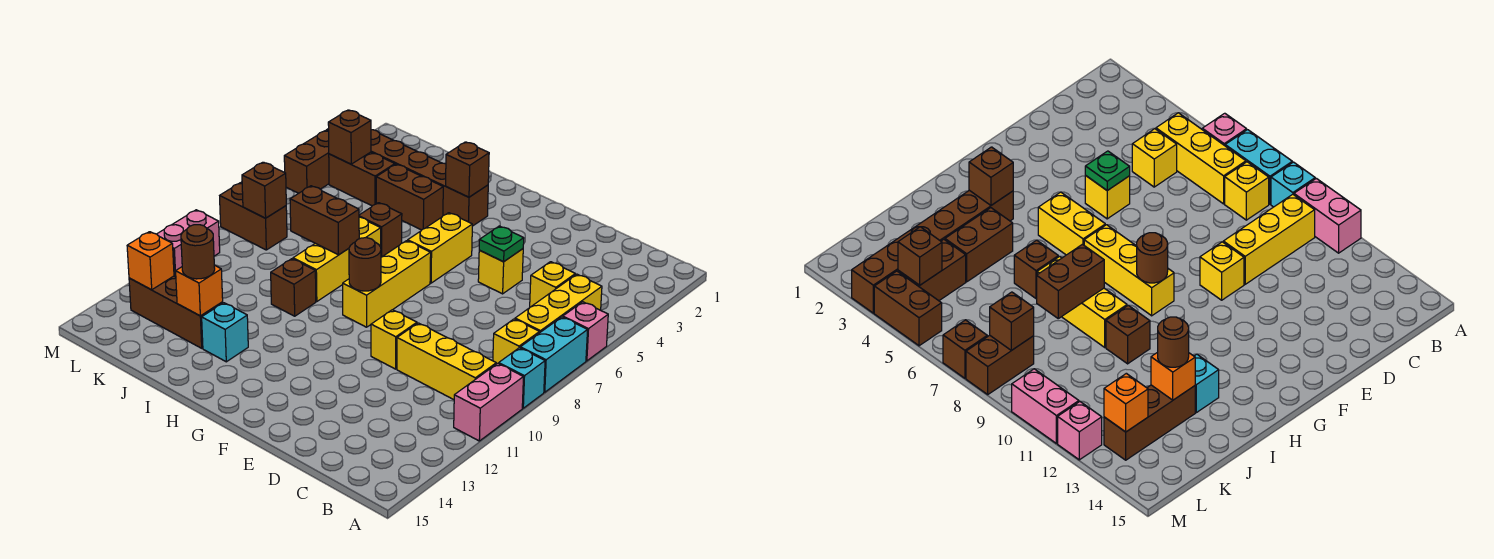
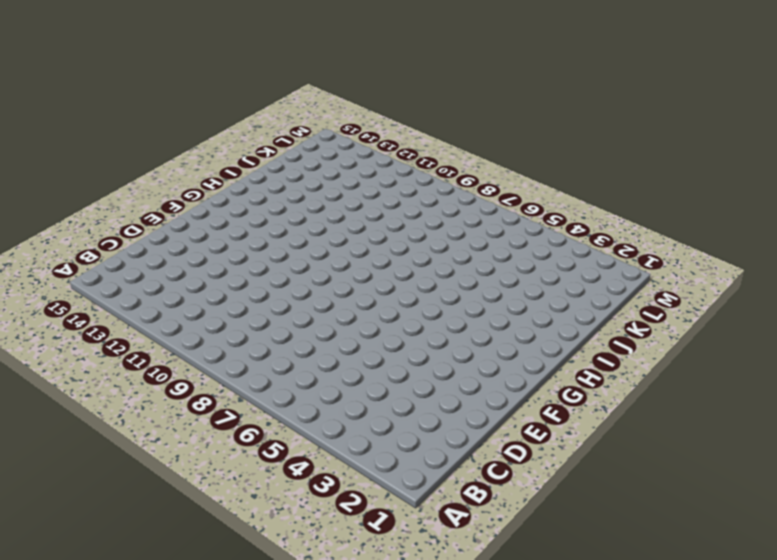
none -> pink brick A6 level 1
none -> cyan brick A7:A8 level 1
none -> cyan brick A9 level 1
none -> pink brick A10:A11 level 1

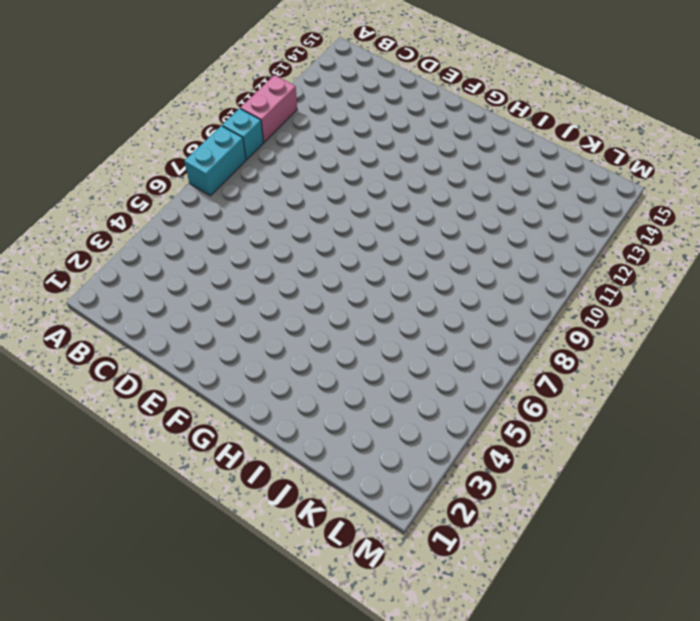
none -> pink brick A6 level 1
none -> yellow brick B5:B7 level 1
none -> yellow brick B8 level 1
none -> yellow brick B10:D10 level 1

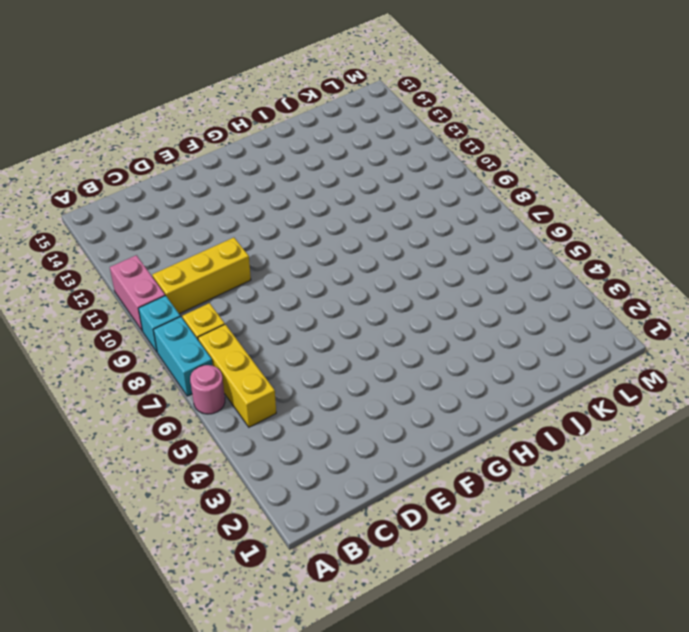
pink round brick A6 level 1 -> pink brick A6 level 1
none -> yellow brick C5 level 1
none -> yellow brick E5 level 1
none -> yellow brick E10 level 1
none -> yellow brick G5:G6 level 1

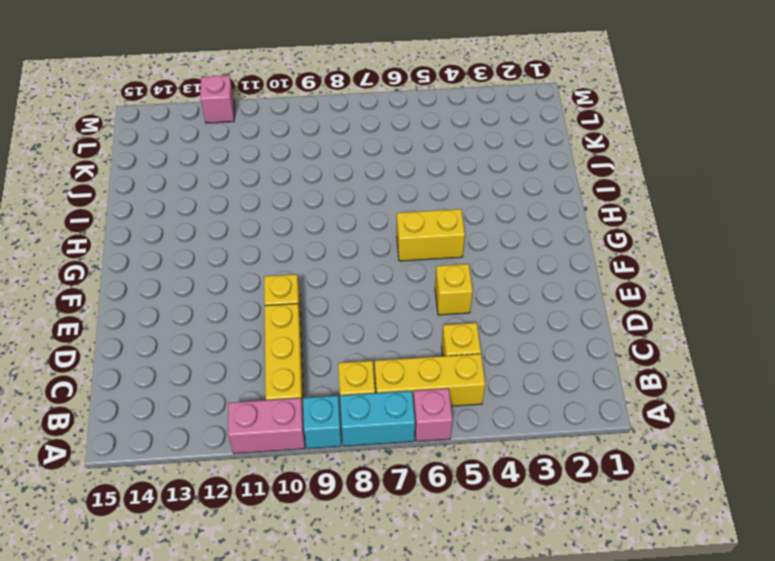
none -> yellow brick G7:G9 level 1
none -> brown brick H3:M3 level 1
none -> brown brick I4:J4 level 1
none -> brown brick I6 level 1

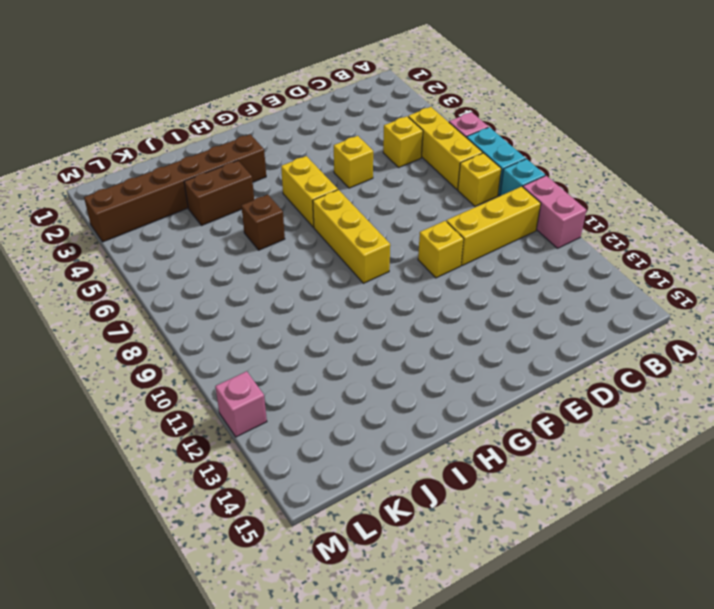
none -> yellow brick I7:I9 level 1
none -> brown brick I10 level 1
none -> cyan brick I13 level 1
none -> brown brick J13:L13 level 1

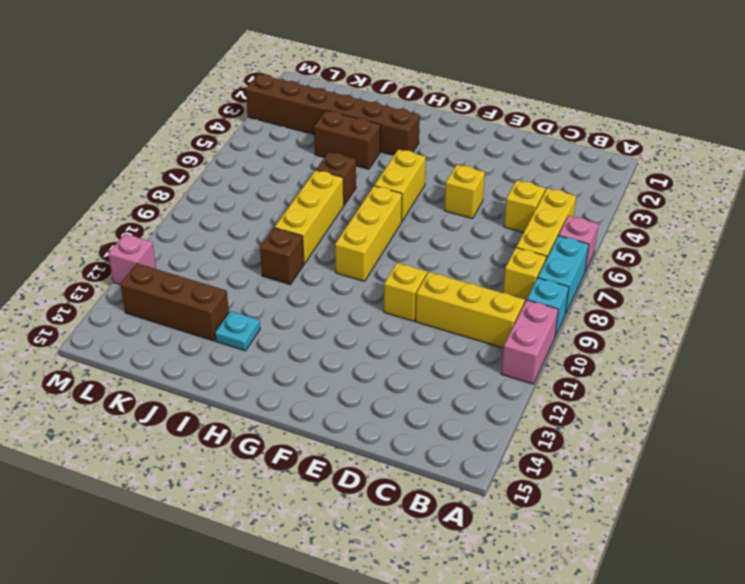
cyan plate I13 level 1 -> cyan brick I13 level 1
none -> brown brick K4:L4 level 1
none -> brown brick L8:M8 level 1
none -> brown brick M4:M5 level 1
none -> brown brick M7 level 1

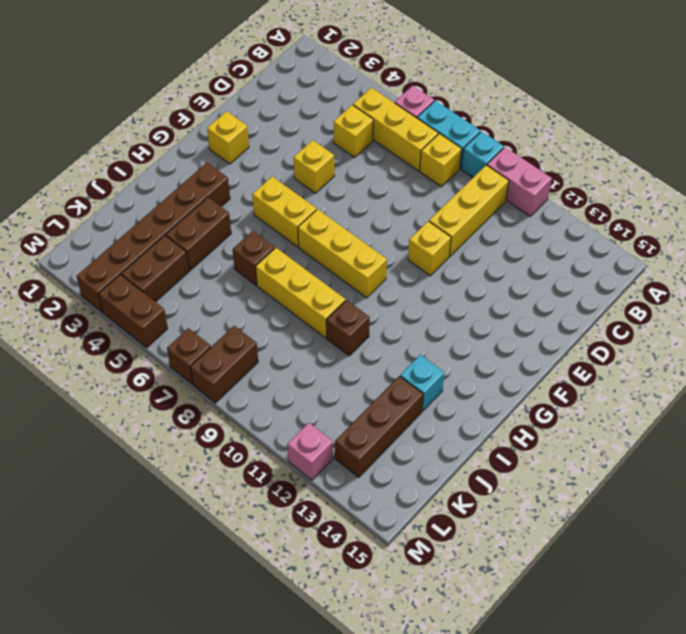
yellow brick F2 level 1 -> none
none -> pink brick M10:M11 level 1
none -> green plate E5 level 2
none -> brown round brick G9 level 2
none -> brown brick H3 level 2

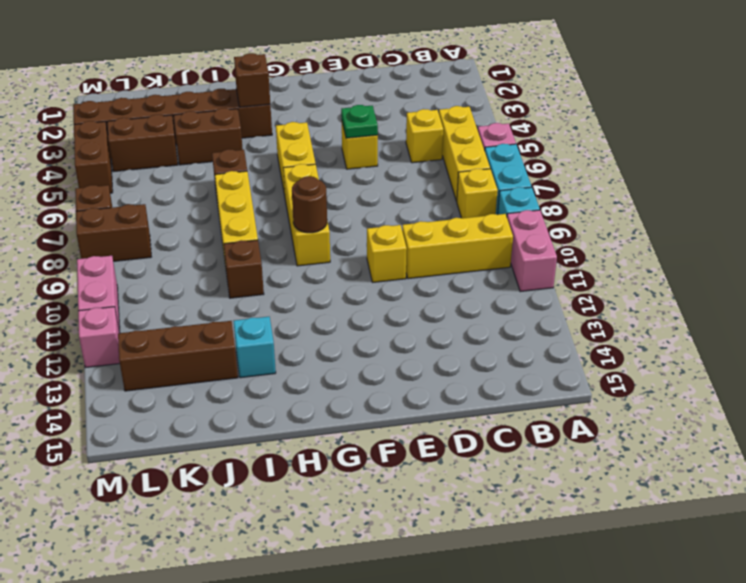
none -> brown brick I8:J8 level 2
none -> orange brick J13 level 2
none -> brown brick L4 level 2
none -> brown brick L8 level 2

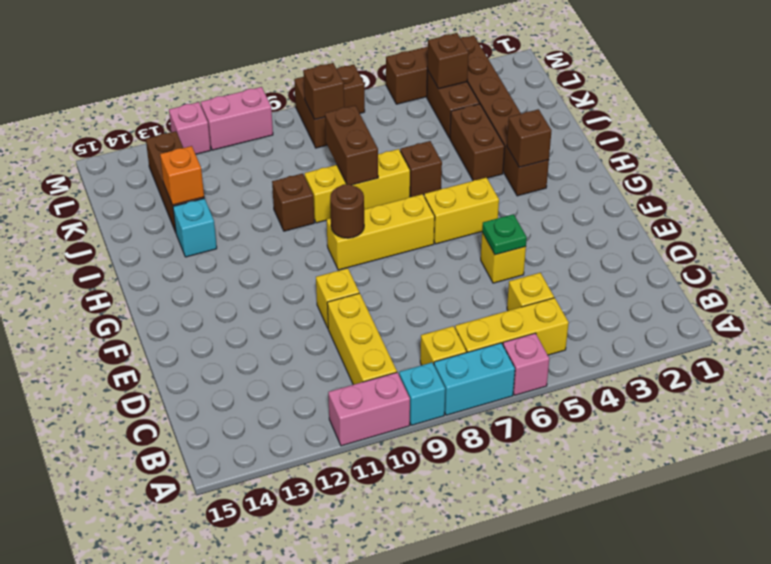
none -> orange brick L13 level 2
none -> brown round brick J13 level 3

